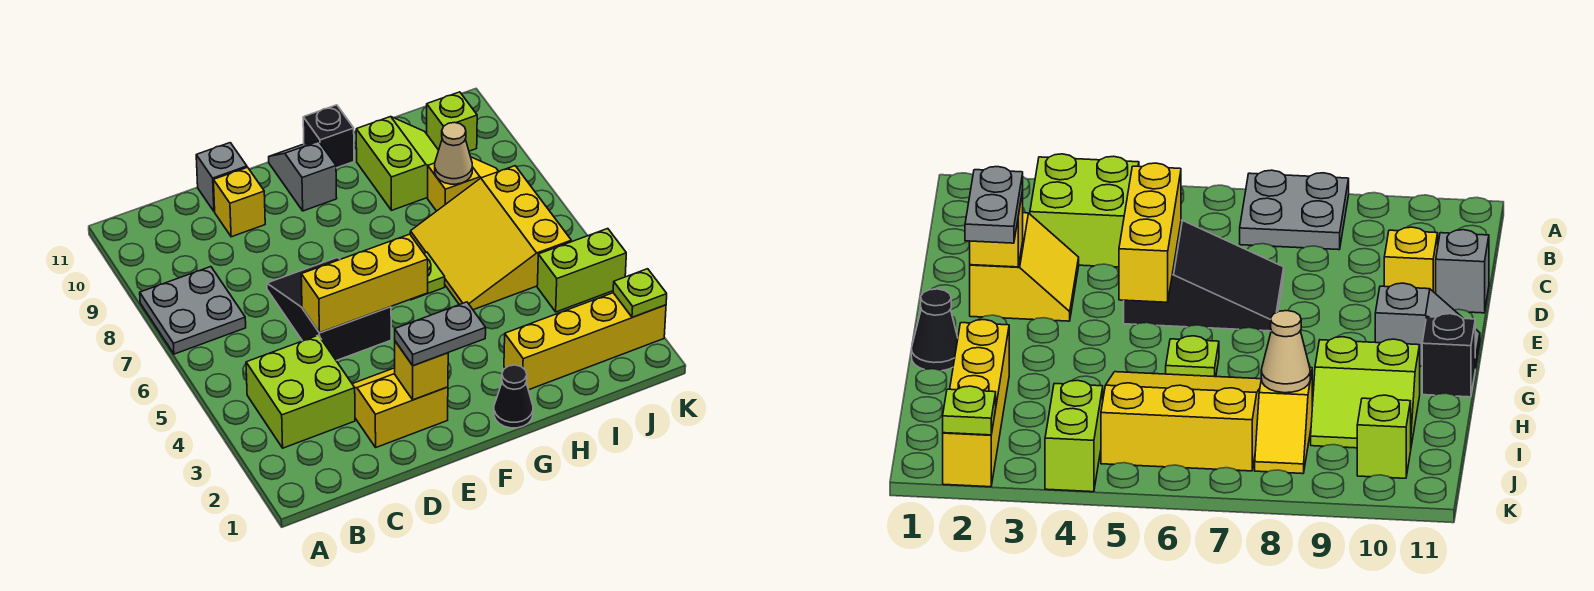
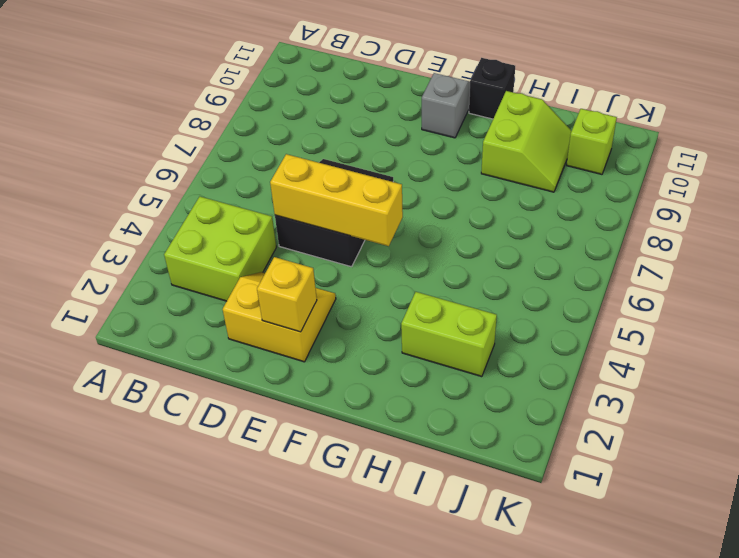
lime brick H3:I3 level 1 -> lime brick J4:K4 level 1
none -> grey plate A7:B8 level 1
none -> yellow brick D10 level 1
none -> grey brick D11 level 1

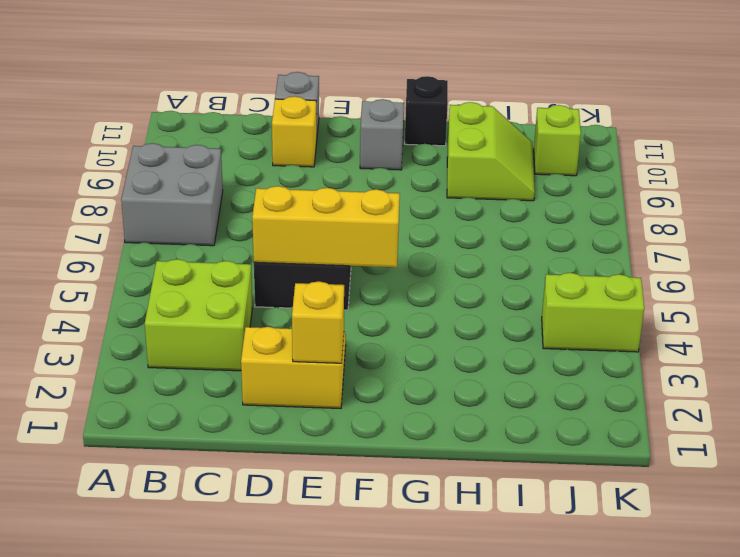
grey brick A7:B8 level 1 -> grey plate A7:B8 level 1
none -> black cone G1 level 1
none -> lime plate G6 level 1
none -> yellow brick H2:K2 level 1

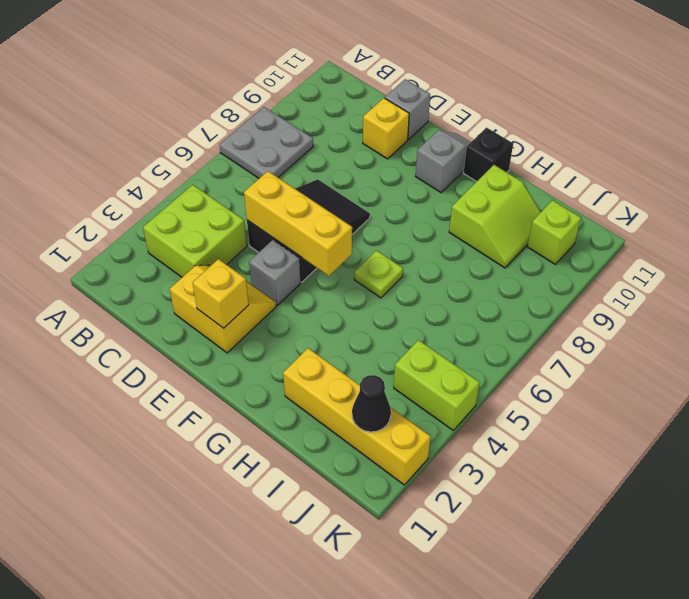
grey brick E4 level 1 -> none
black cone J2 level 2 -> black cone G1 level 1
none -> yellow slope H5:J7 level 1 top J
none -> yellow slope I8:J8 level 1 top I
none -> tan cone I8 level 2

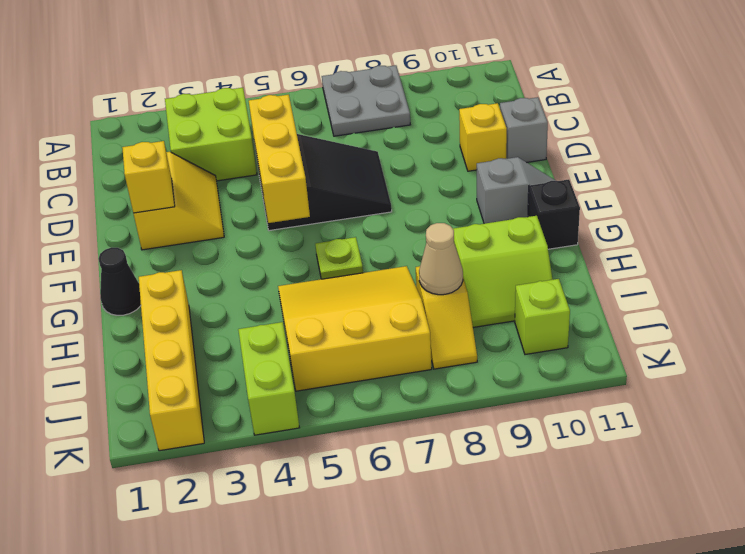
none -> lime plate K2 level 2
none -> grey plate E2:F2 level 3

